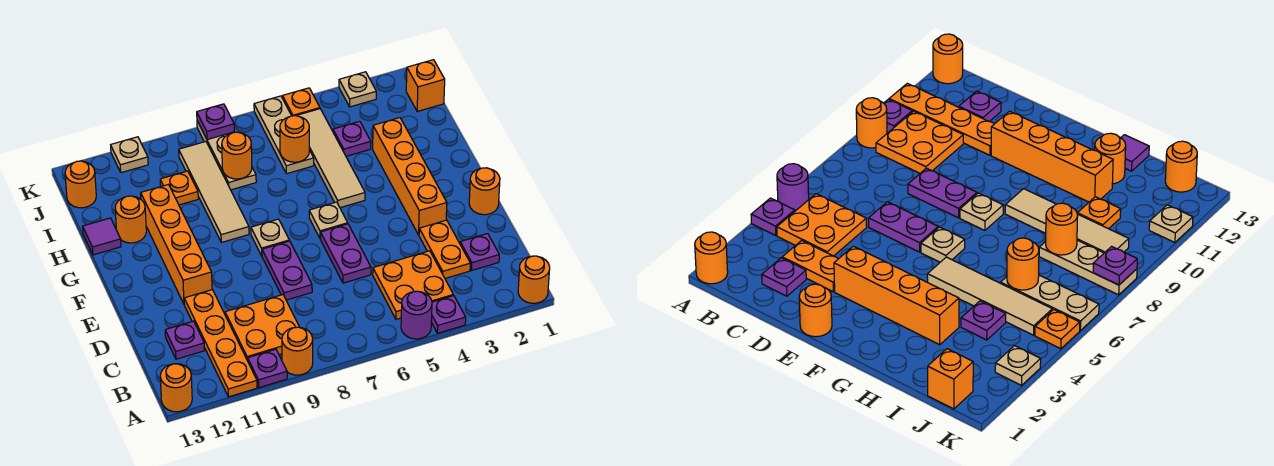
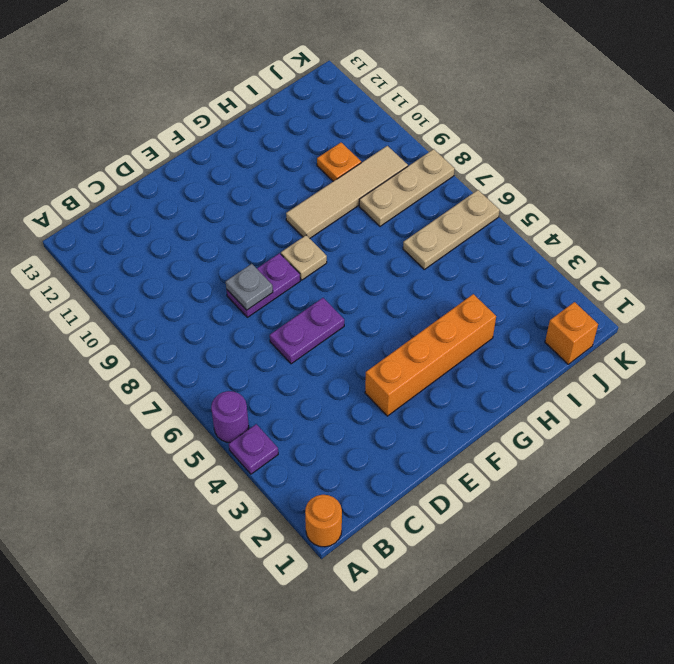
grey plate D8 level 2 -> none
none -> orange round brick A9 level 1
none -> purple plate A10 level 1
none -> orange plate A11:D11 level 1
none -> orange round brick A13 level 1

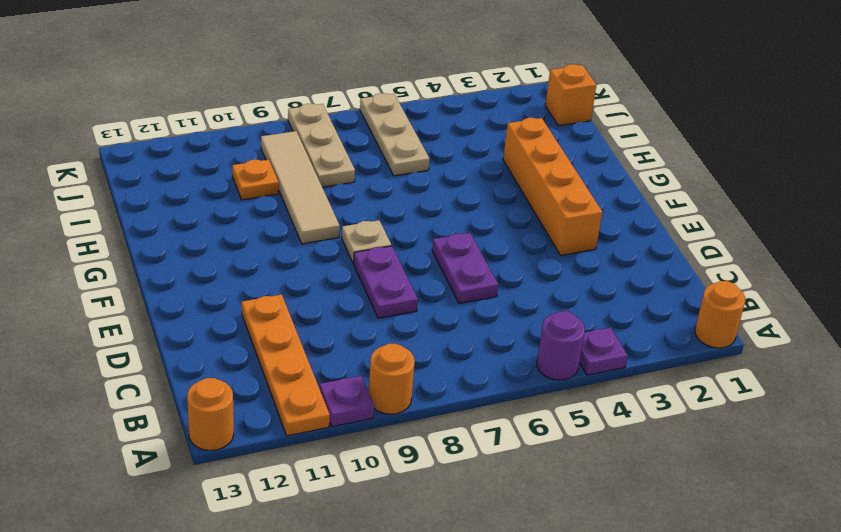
none -> orange plate B4:C5 level 1
none -> orange plate B9:C10 level 1
none -> purple plate C2 level 1
none -> orange plate C3:D3 level 1

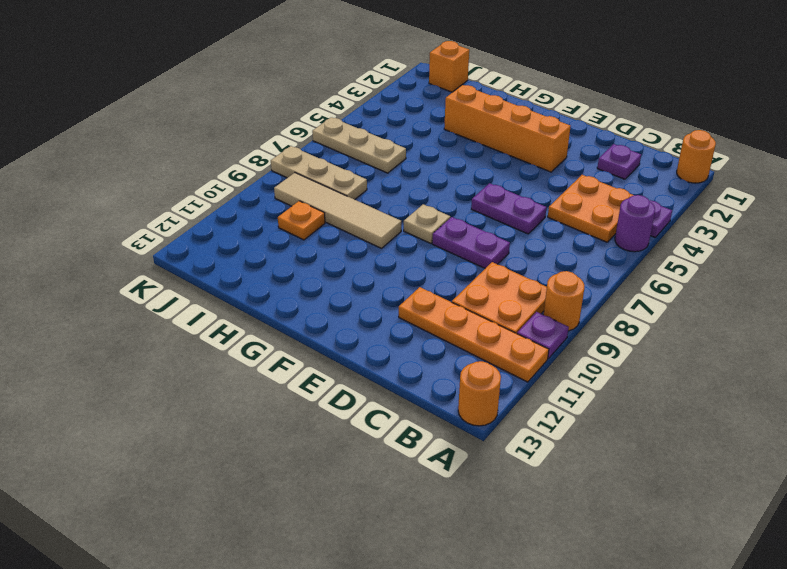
none -> orange plate C3:D3 level 1
none -> purple plate C12 level 1
none -> orange round brick E1 level 1
none -> orange brick E11:H11 level 1

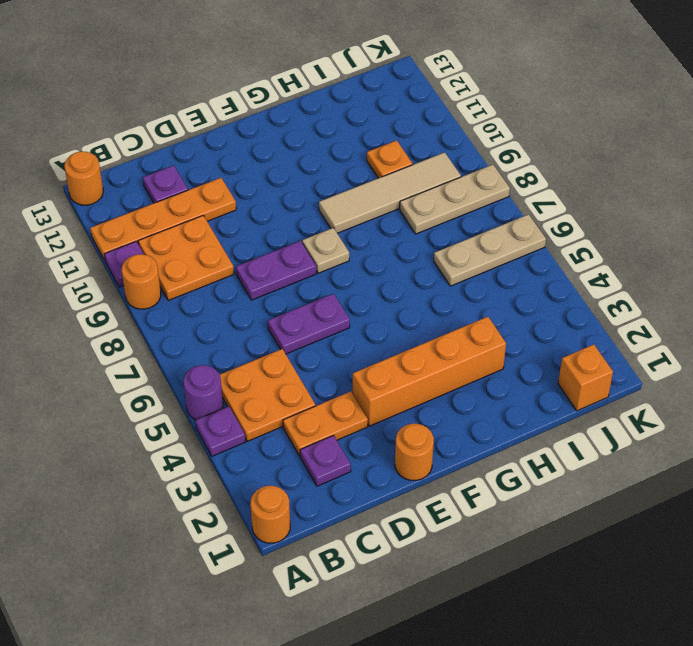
none -> orange brick E11:H11 level 1
none -> tan plate F6 level 1
none -> tan tile G5:J5 level 1
none -> orange round brick H12 level 1

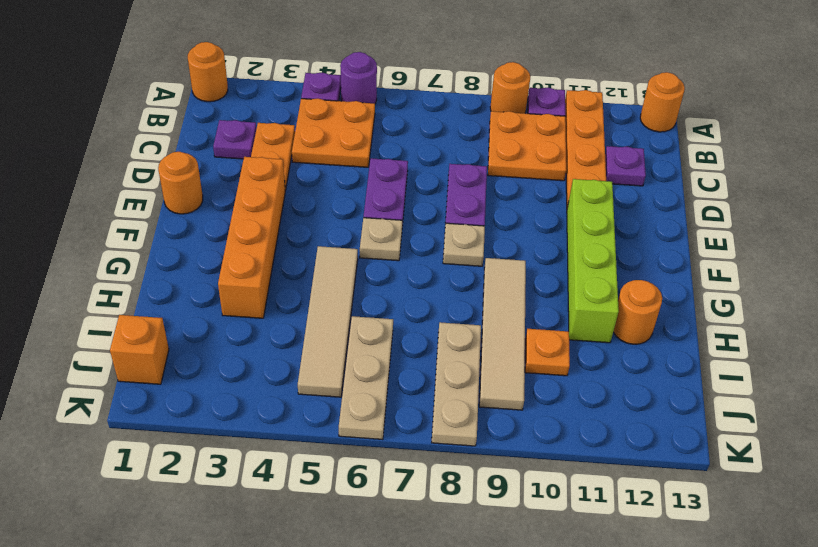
lime brick E11:H11 level 1 -> orange brick E11:H11 level 1
none -> purple tile H13 level 1
none -> purple plate I4 level 1
none -> orange round brick J13 level 1
none -> tan plate K3 level 1

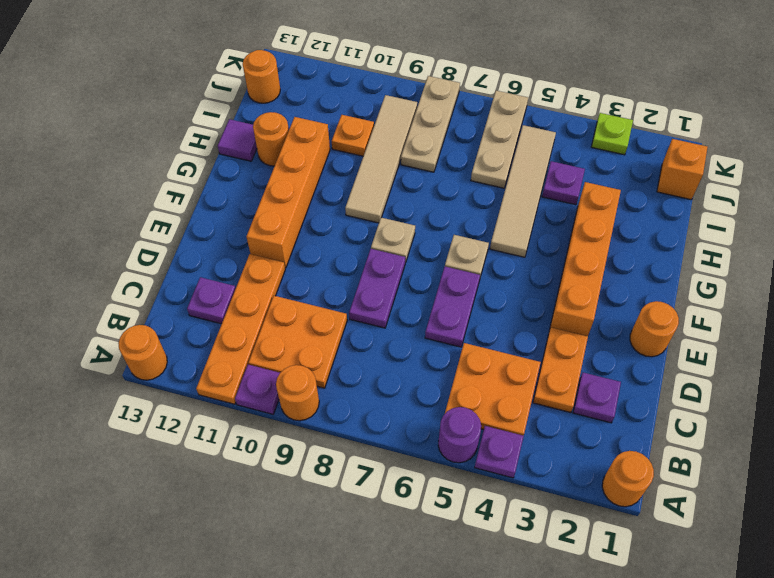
lime plate K3 level 1 -> tan plate K3 level 1
none -> orange plate K5 level 1
none -> tan plate K11 level 1
none -> orange round brick I6 level 2
none -> orange round brick I8 level 2

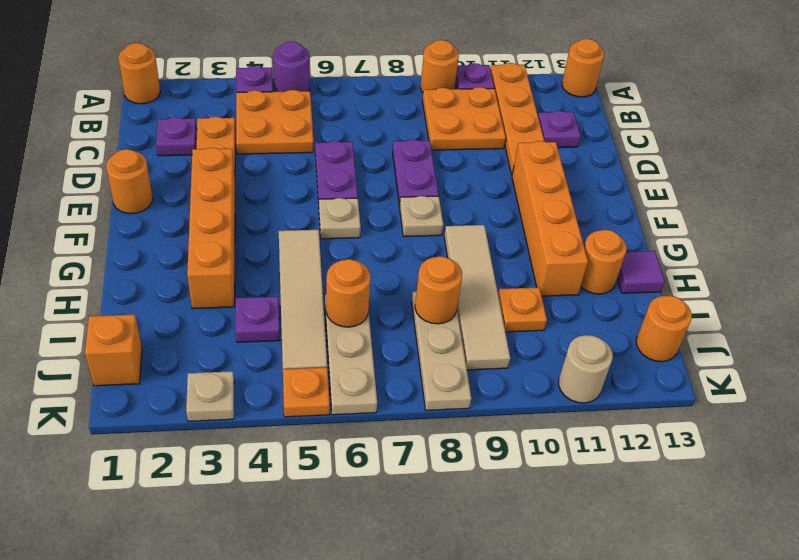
tan round brick K11 level 1 -> tan plate K11 level 1
none -> purple plate K8 level 2

